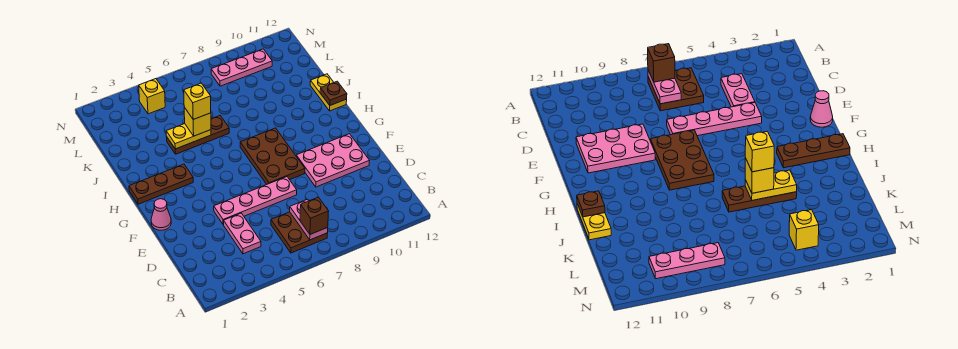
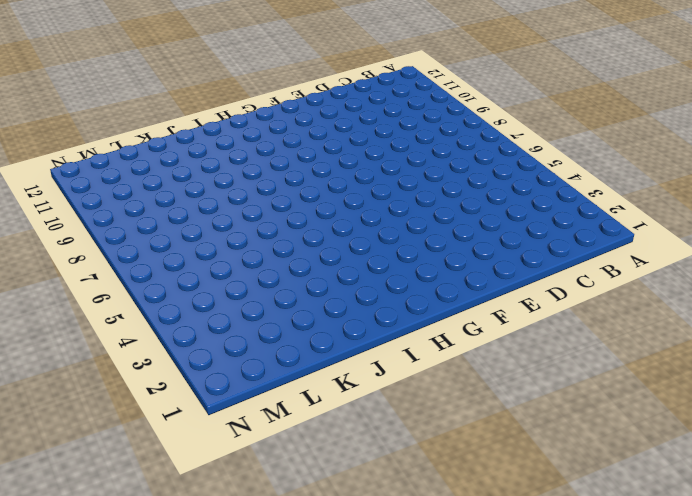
none -> brown plate B6:C7 level 1
none -> pink plate C4:D4 level 1
none -> pink plate E4:E7 level 1

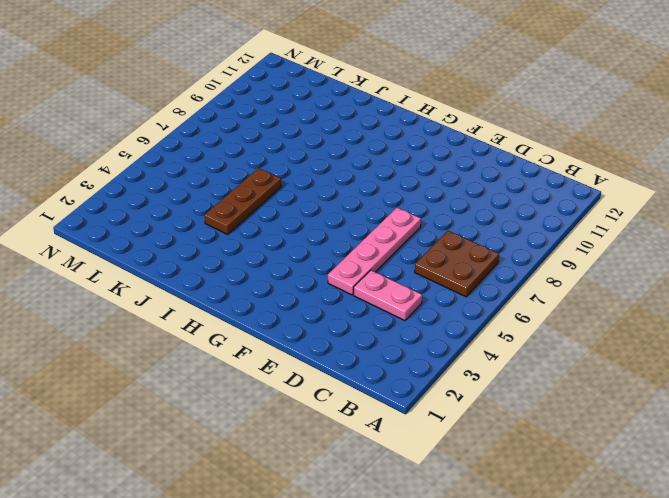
none -> pink plate E9:F11 level 1
none -> pink cone F1 level 1
none -> brown plate F7:H8 level 1

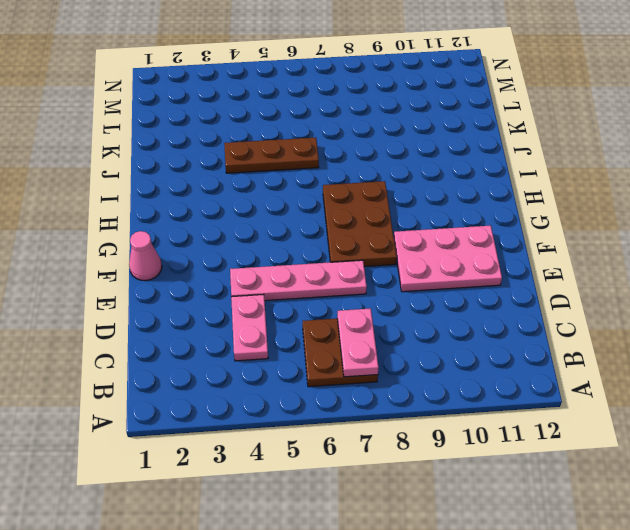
none -> brown plate H1:H3 level 1
none -> yellow plate I12:J12 level 1
none -> yellow brick M4 level 1

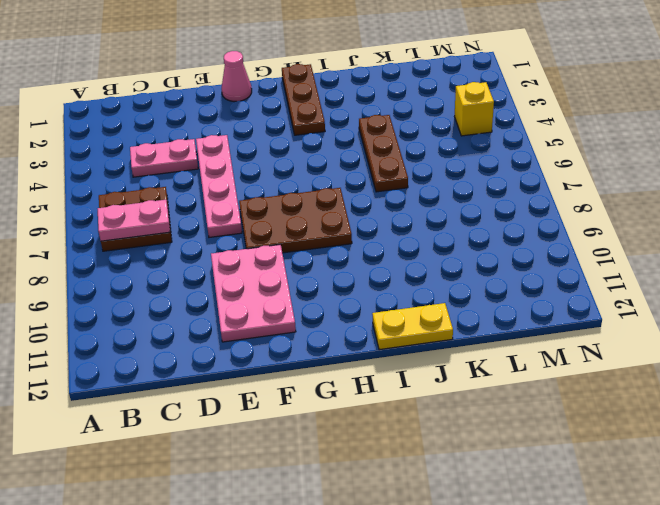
none -> pink plate M8:M10 level 1
none -> brown plate I12 level 2
none -> yellow plate J4:J5 level 2

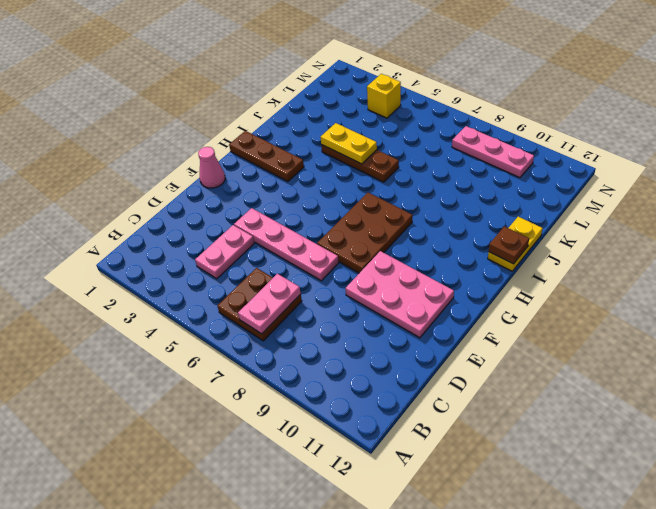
none -> brown brick B7 level 3
none -> yellow brick J5 level 3
none -> yellow brick J5 level 4

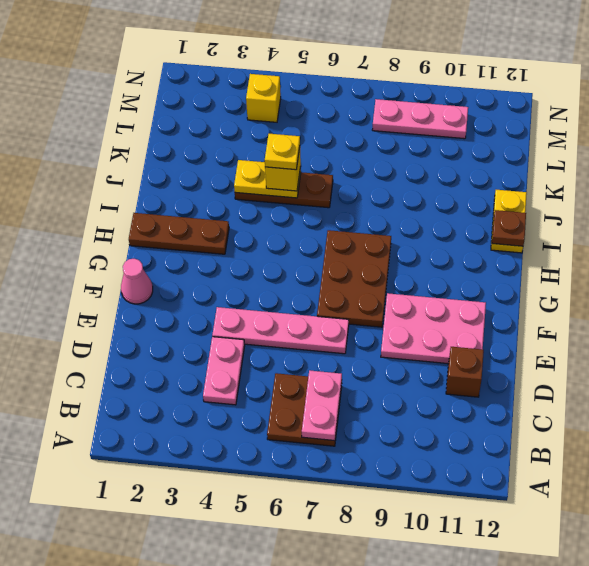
brown brick D11 level 1 -> brown brick B7 level 3
yellow plate J5 level 4 -> yellow brick J5 level 4

